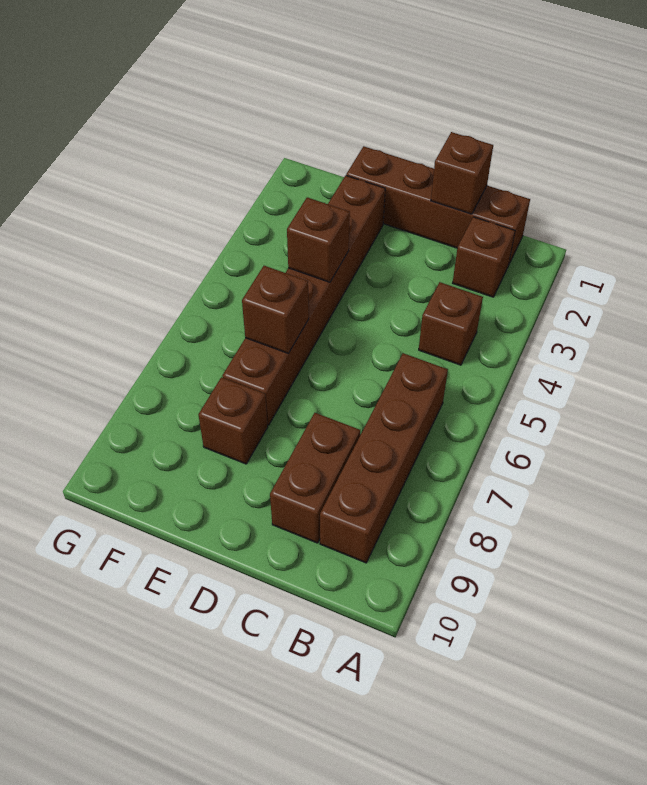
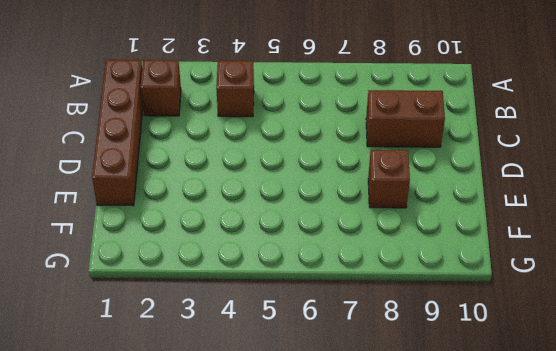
none -> brown brick B6:B9 level 1
none -> brown brick E2:E7 level 1

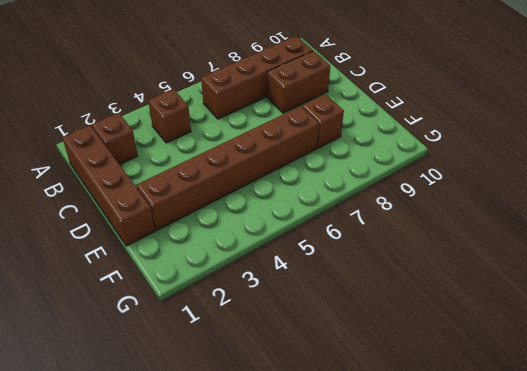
none -> brown brick C1 level 2
none -> brown brick E4 level 2

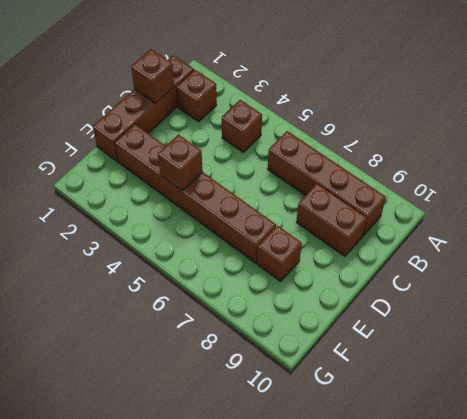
none -> brown brick E6 level 2

